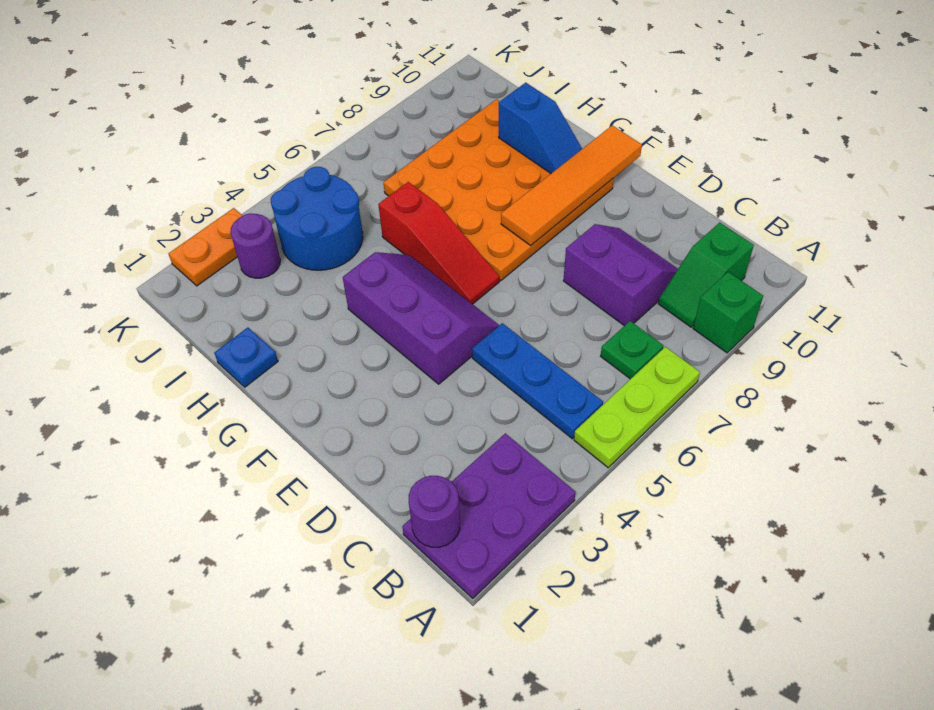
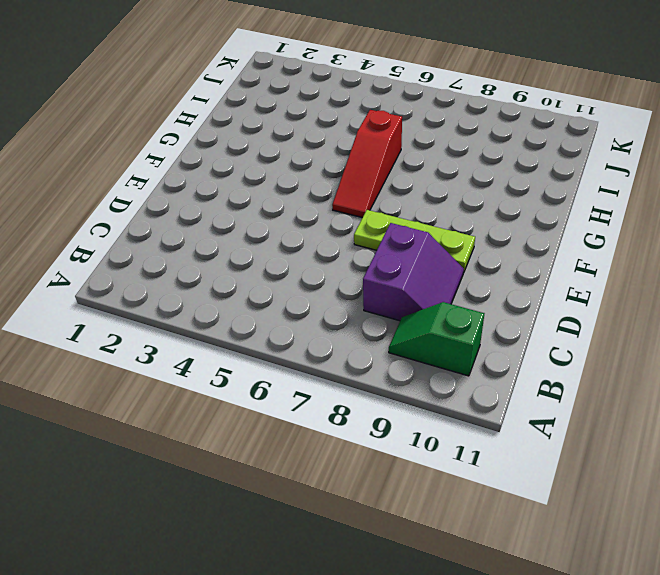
lime plate E7:E9 level 1 -> lime plate A5:A7 level 1
none -> purple plate A1:B3 level 1
none -> green brick A9 level 1
none -> blue plate B5:D5 level 1

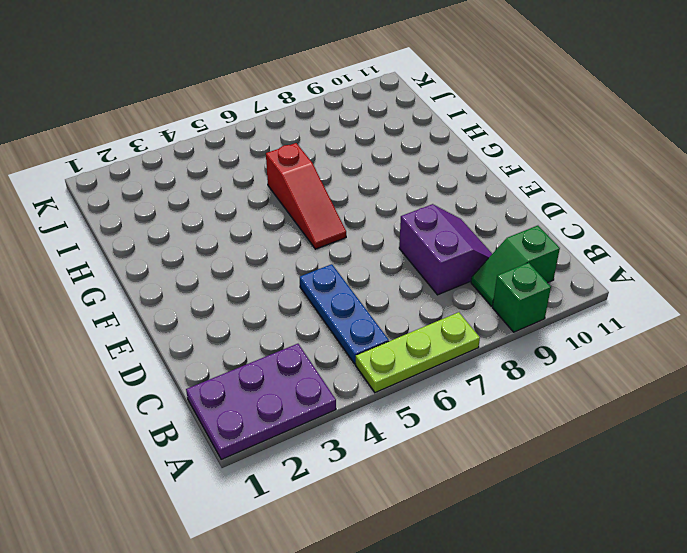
none -> green plate B7 level 1
none -> purple slope E4:G5 level 1 top 4
none -> orange plate F7:I10 level 1

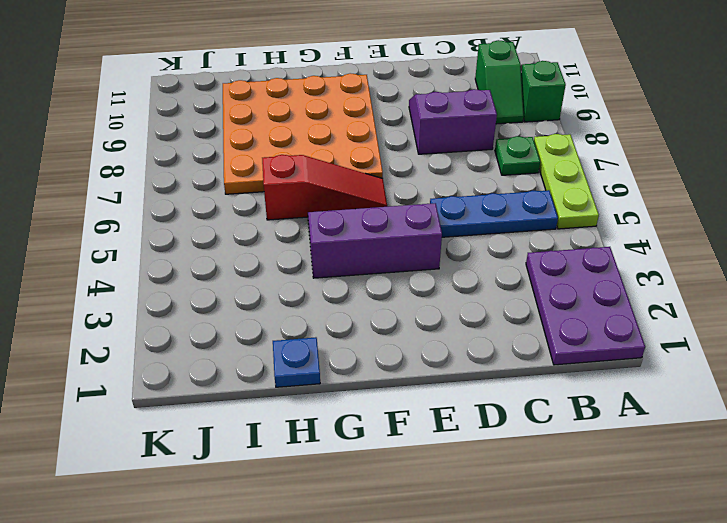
none -> blue round brick I4:J5 level 1
none -> purple round brick J3 level 1
none -> orange plate K2:K3 level 1

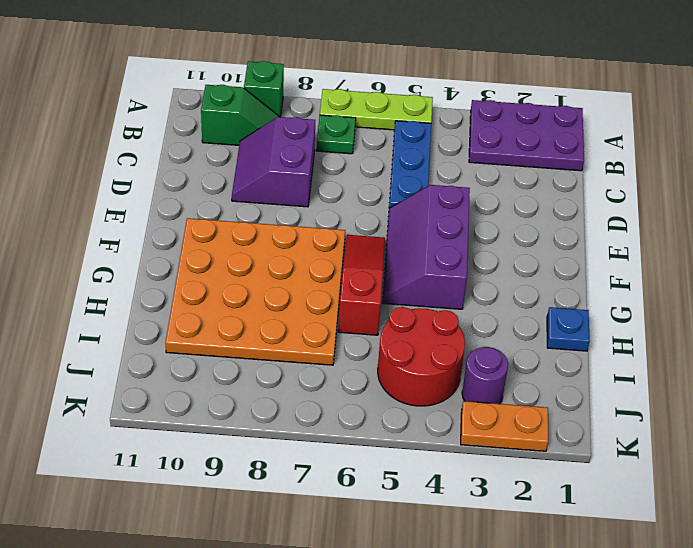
red round brick I4:J5 level 1 -> blue round brick I4:J5 level 1
none -> purple round brick B1 level 2
none -> orange tile F8:F11 level 2
none -> blue slope G10:H10 level 2 top H

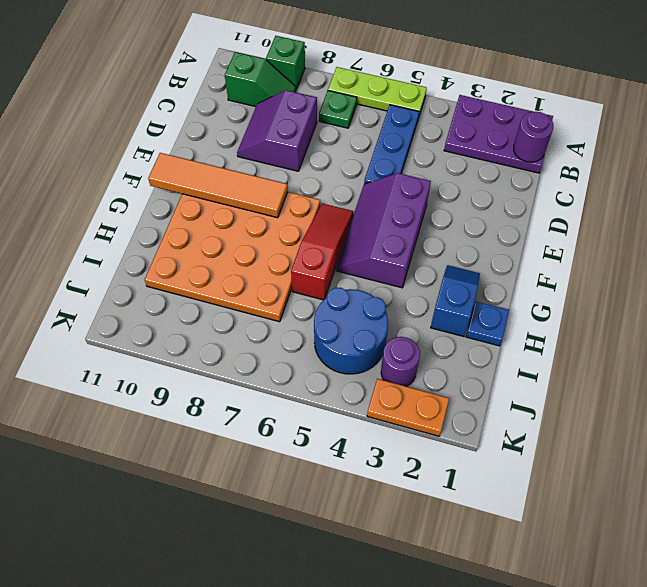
blue slope G2:H2 level 1 top H -> blue slope G10:H10 level 2 top H

